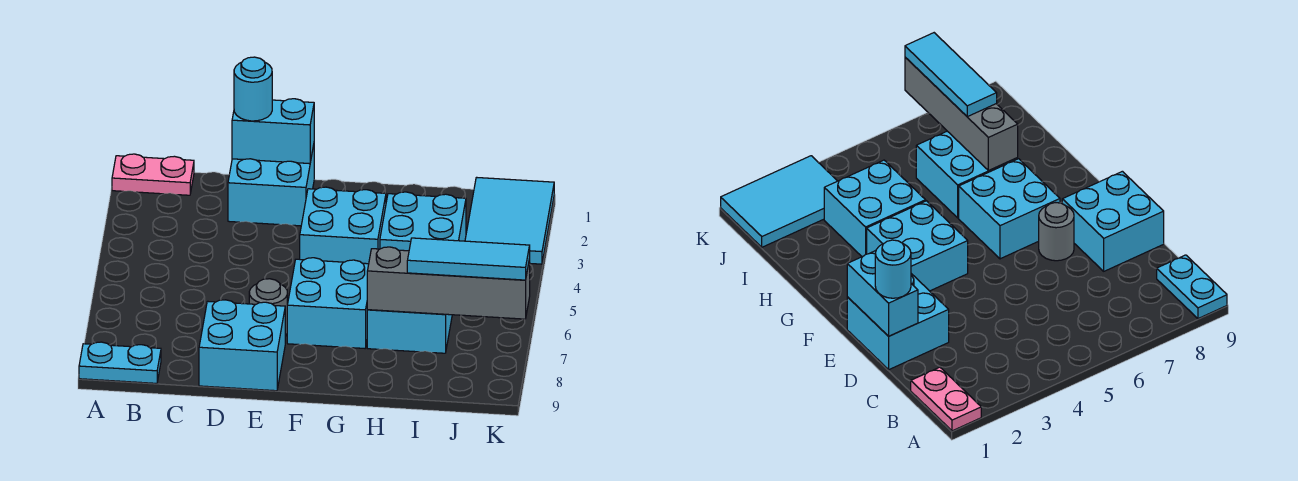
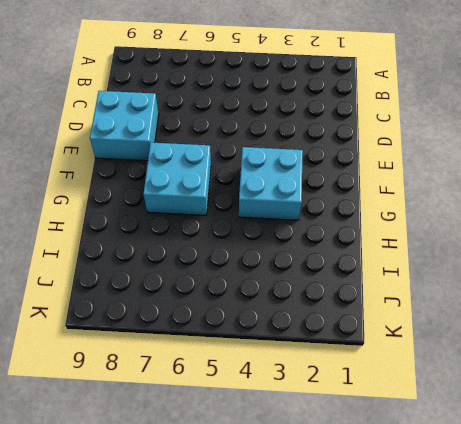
none -> pink plate A1:B1 level 1
none -> cyan plate A9:B9 level 1
none -> cyan brick D1:E2 level 1

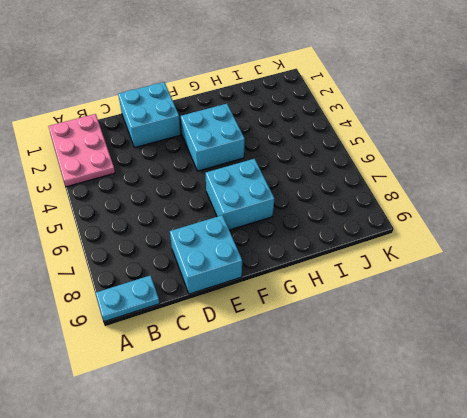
pink plate A1:B3 level 1 -> pink plate A1:B1 level 1
none -> grey round brick E7 level 1
none -> cyan brick H3:I4 level 1
none -> cyan brick H6:I7 level 1

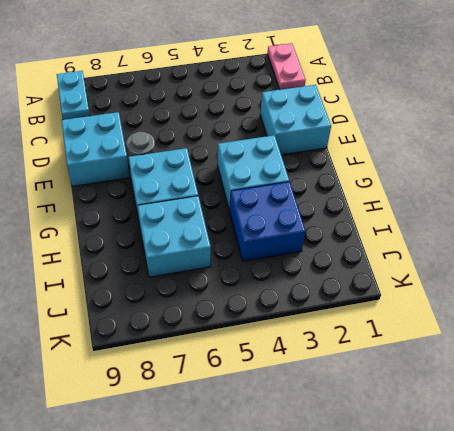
blue brick H3:I4 level 1 -> cyan brick H3:I4 level 1
none -> cyan tile J1:K3 level 1
none -> cyan brick D1:E1 level 2
none -> grey brick H7:K7 level 2

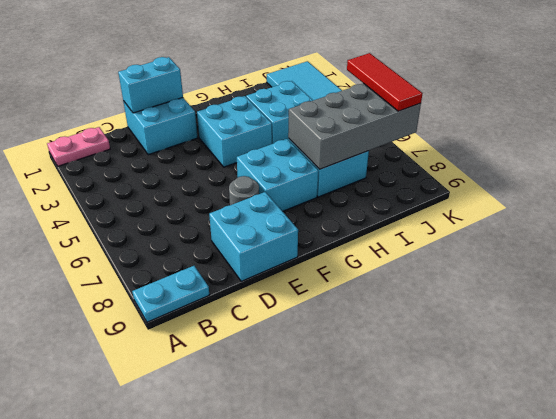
grey brick H6:K7 level 2 -> grey brick H7:K7 level 2
red tile K5:K7 level 3 -> cyan tile I7:K7 level 3
none -> cyan round brick D1 level 3

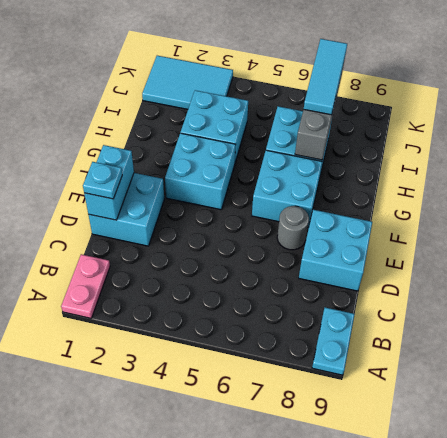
cyan plate D1 level 3 -> cyan round brick D1 level 3

